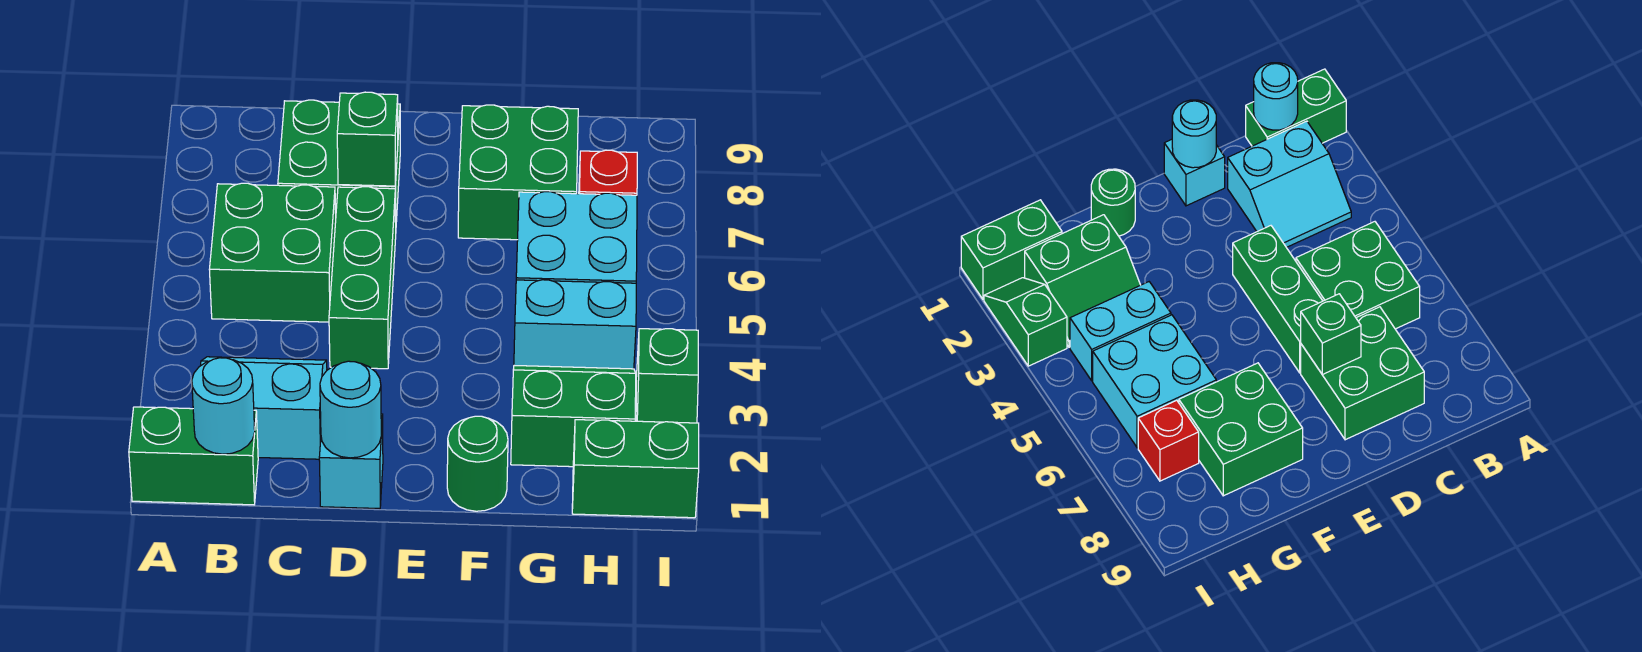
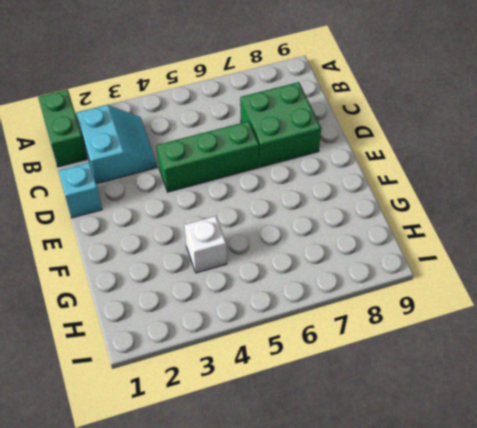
white brick G4 level 1 -> cyan brick G4:H4 level 1
none -> green brick B5:C6 level 1
none -> green round brick F1 level 1
none -> green brick F7:G8 level 1

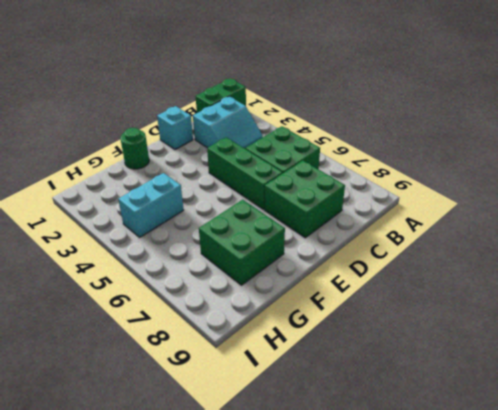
none -> green slope G2:H3 level 1 top 2
none -> cyan brick G5:H6 level 1
none -> green brick H1:I1 level 1

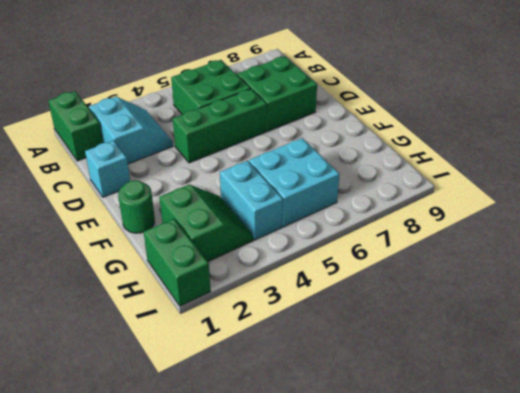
none -> green brick F7:G8 level 1
none -> red brick H7 level 1
none -> green slope I2:I3 level 1 top 3

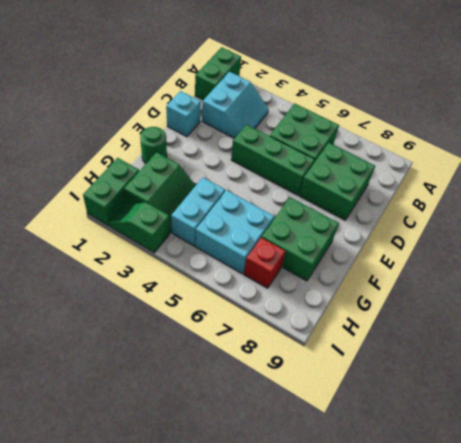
none -> cyan round brick B1 level 2
none -> cyan round brick D1 level 2
none -> green brick D7 level 2

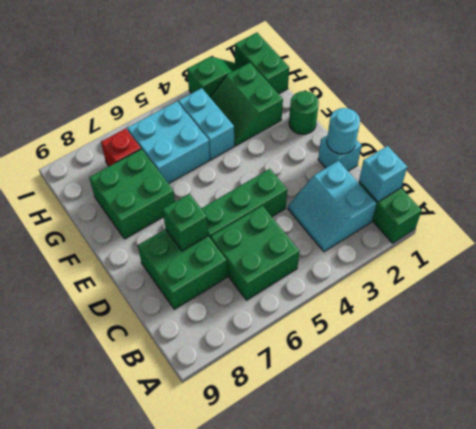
cyan brick B1 level 2 -> cyan round brick B1 level 2

